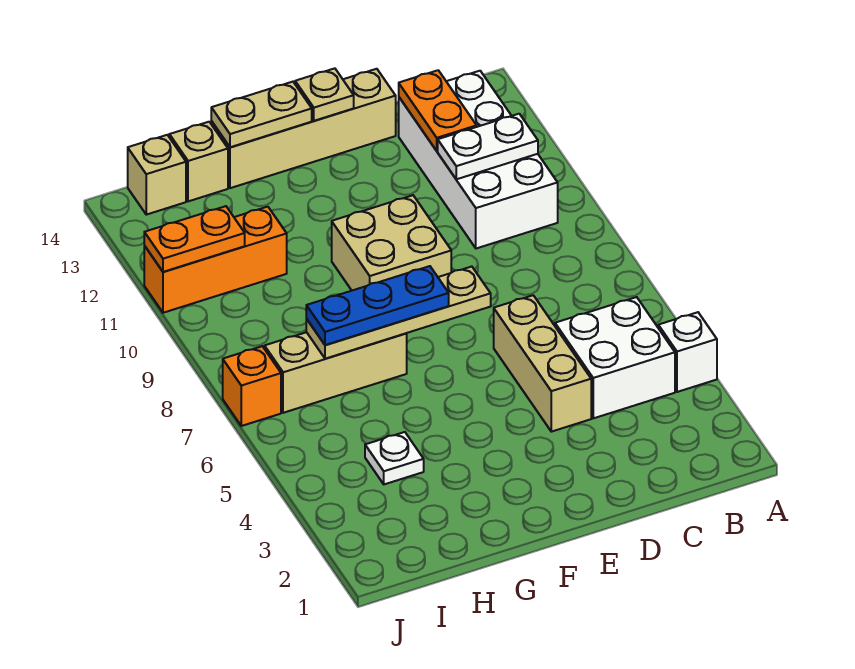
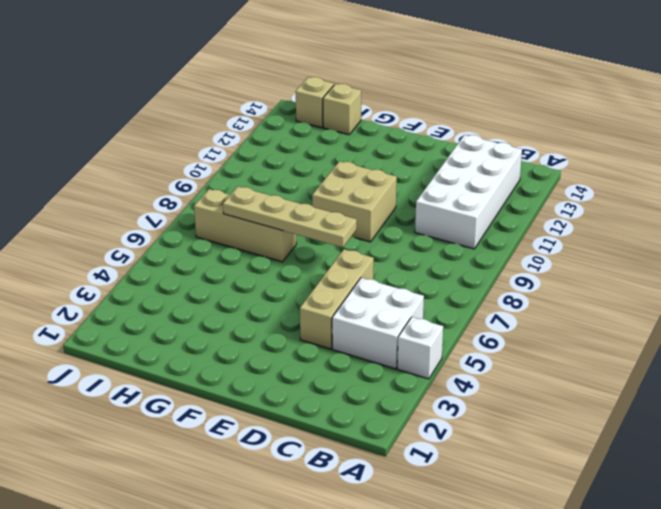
none -> tan brick D14:G14 level 1
none -> white plate H4 level 1
none -> orange brick H11:J11 level 1

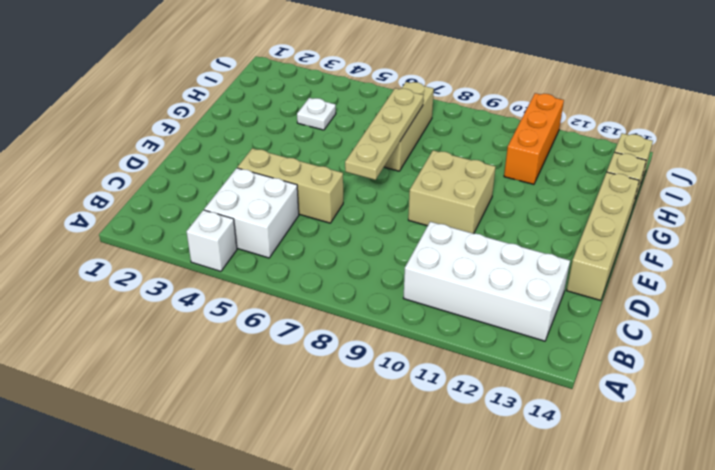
none -> orange brick J7 level 1
none -> white plate B11:C11 level 2
none -> orange plate C12:C13 level 2

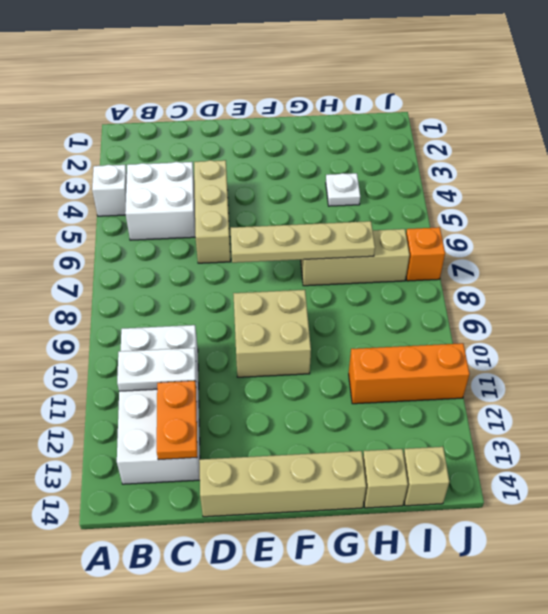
none -> tan plate E14 level 2
none -> tan plate F14:G14 level 2
none -> orange plate I11:J11 level 2

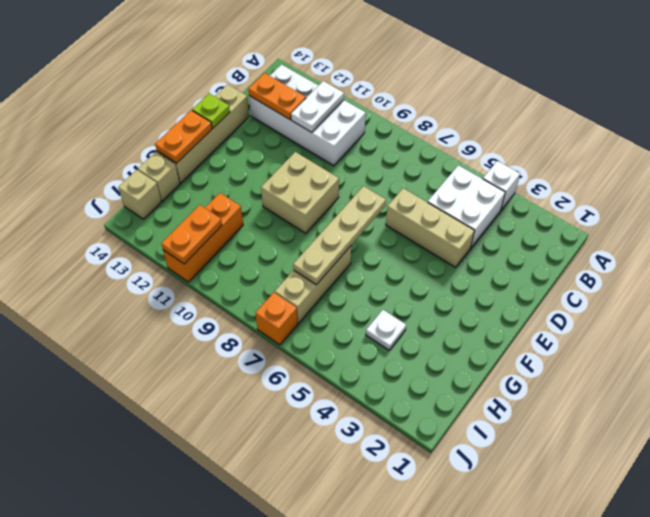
lime plate E14 level 2 -> tan plate E14 level 2
orange plate F14:G14 level 2 -> tan plate F14:G14 level 2
none -> blue plate F7:H7 level 3

